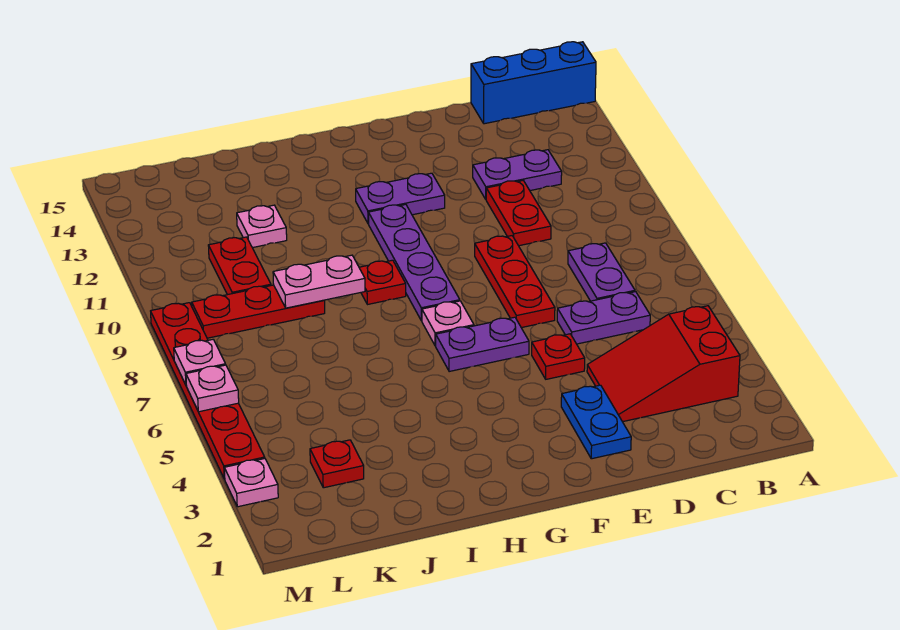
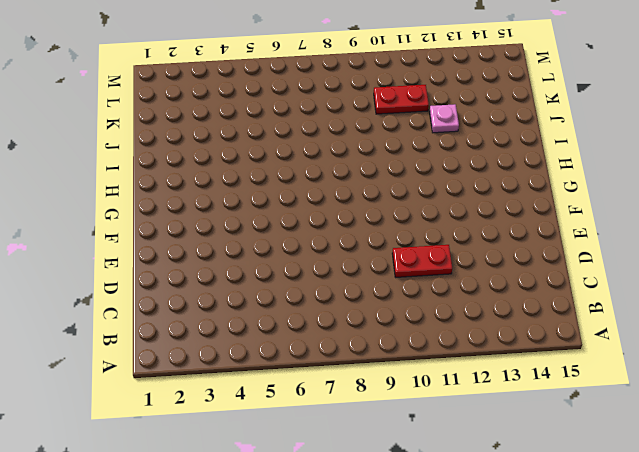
none -> blue brick A15:C15 level 1
none -> red slope B3:D4 level 1 top B
none -> purple plate C6:D6 level 1

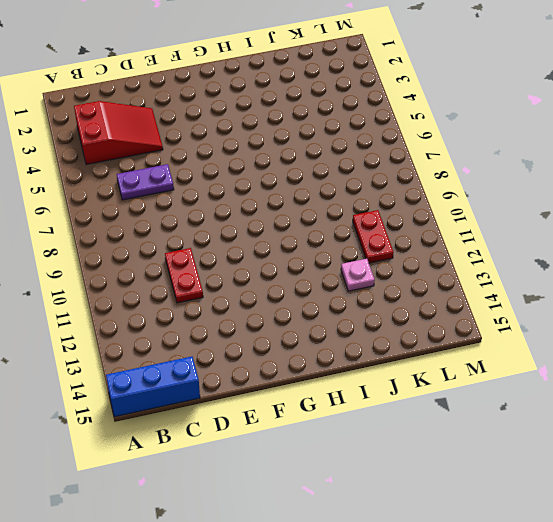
none -> purple plate C7:C8 level 1
none -> purple plate C12:D12 level 1
none -> blue plate E2:E3 level 1

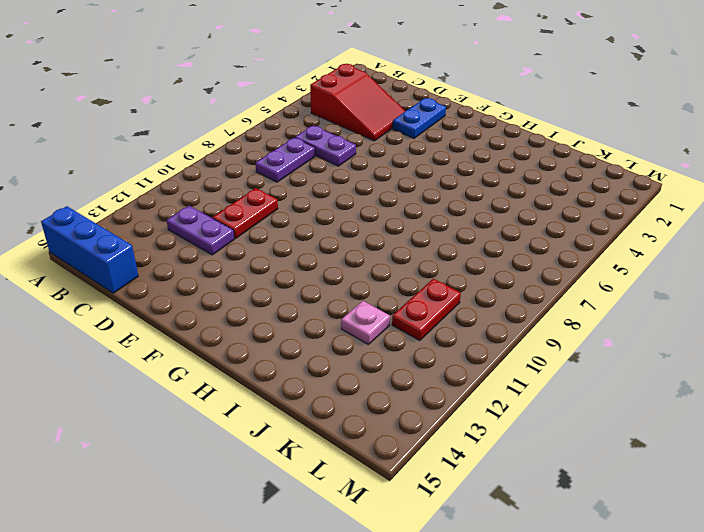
none -> red plate E5 level 1
none -> red plate E7:E9 level 1
none -> purple plate F6:G6 level 1

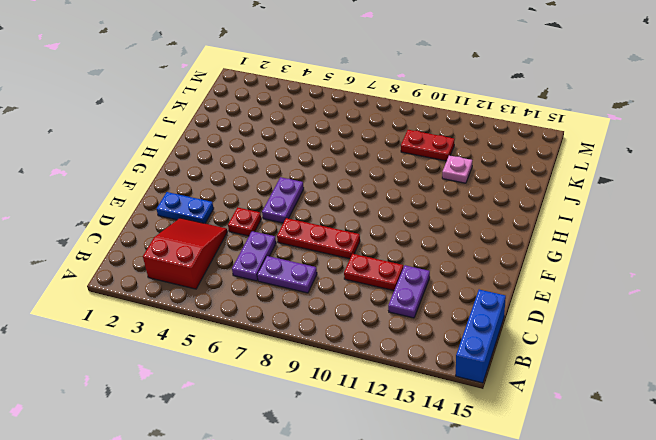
none -> purple plate F12:G12 level 1
none -> pink plate G7 level 1
none -> purple plate G8:G11 level 1

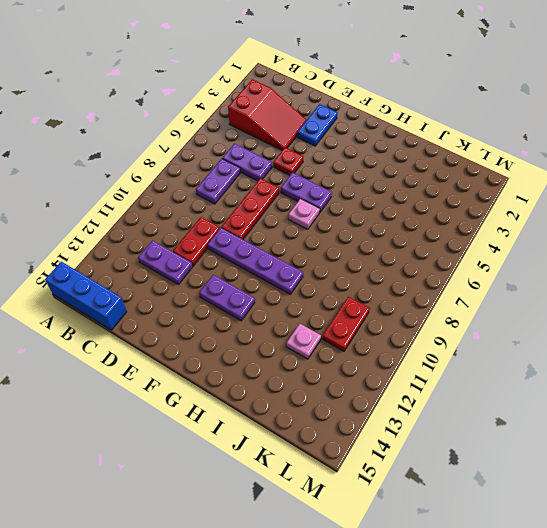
purple plate E10:H10 level 1 -> purple plate G8:G11 level 1
none -> red plate H9 level 1
none -> red plate J9:L9 level 1
none -> red plate K3 level 1

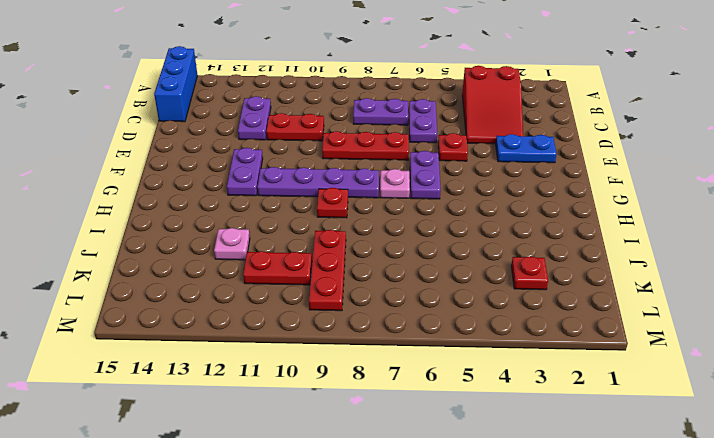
none -> pink plate M3 level 1
none -> red plate M4:M9 level 1
none -> pink plate I9:J9 level 2

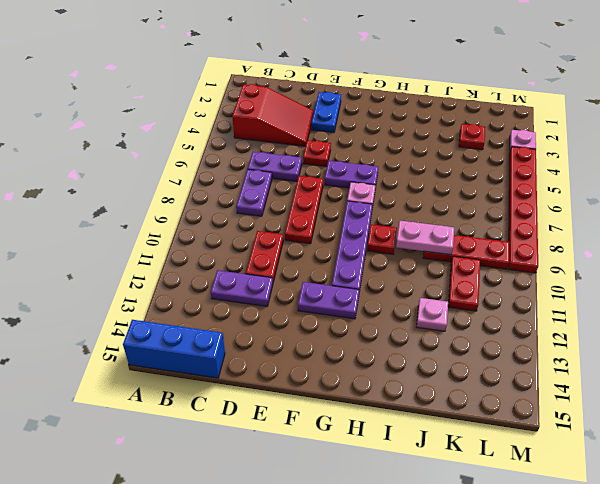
none -> pink plate M6 level 2
none -> pink plate M7 level 2

